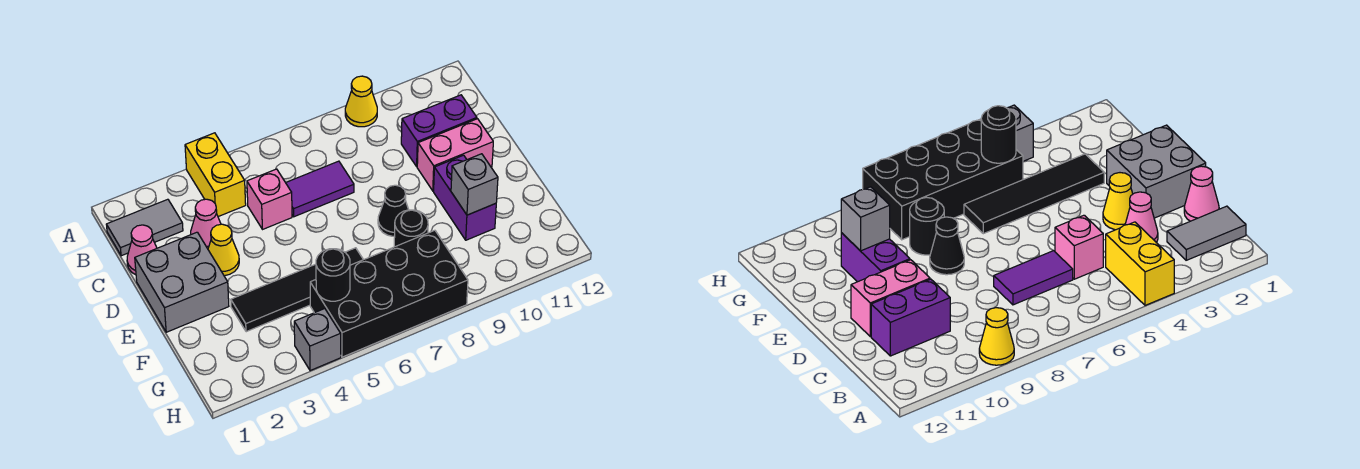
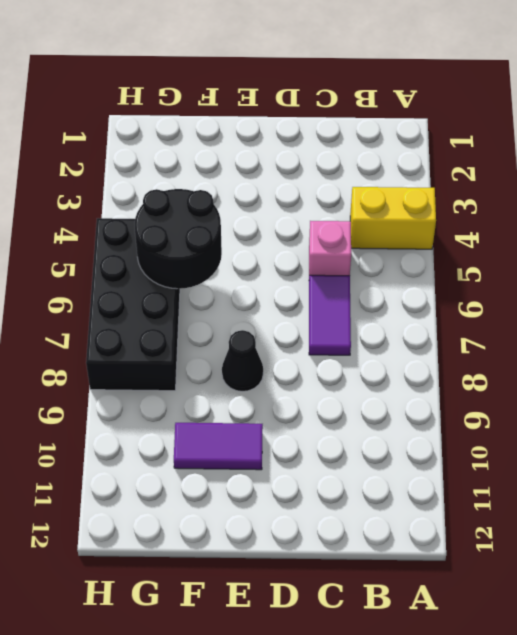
purple tile E10:F10 level 1 -> purple brick E10:F10 level 1
black round brick F5:G6 level 2 -> black round brick G5 level 2
none -> yellow cone A9 level 1
none -> grey tile B1:B2 level 1
none -> pink cone C1 level 1

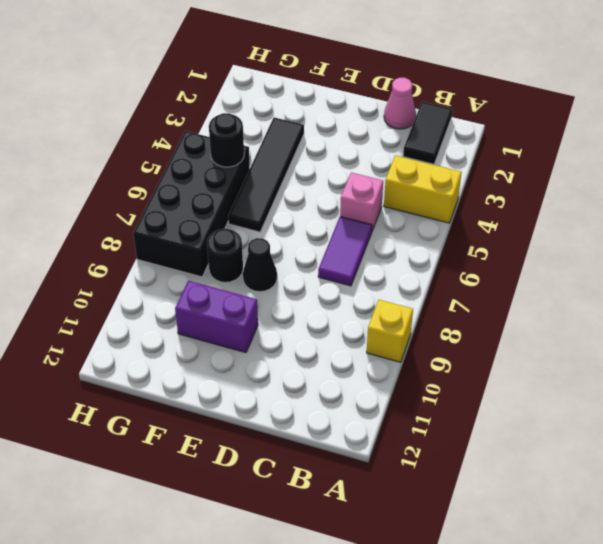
yellow brick A9 level 1 -> yellow cone A9 level 1
black tile B1:B2 level 1 -> grey tile B1:B2 level 1
none -> pink cone C3 level 1
none -> purple brick C10:C11 level 1
none -> grey brick D1:E2 level 1

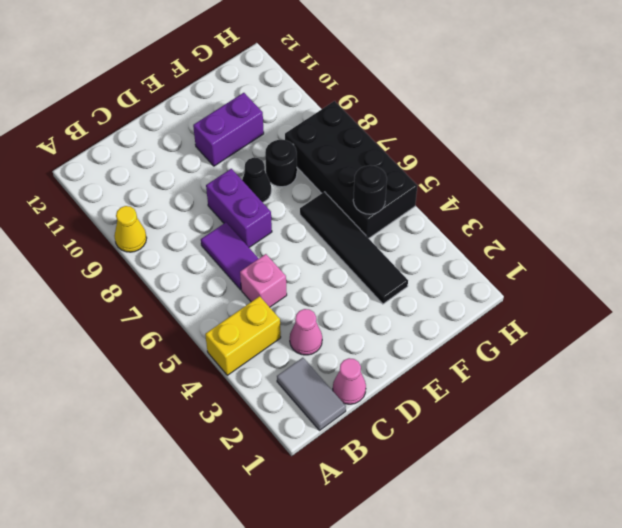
purple brick D7:D8 level 1 -> purple brick C10:C11 level 1
none -> grey brick D1:E2 level 1
none -> yellow cone D3 level 1
none -> pink brick D10:D11 level 1

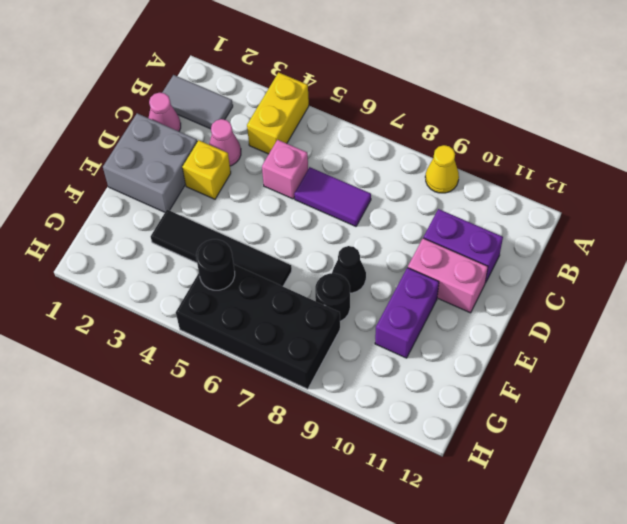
yellow brick D3 level 1 -> yellow cone D3 level 1
none -> grey brick H4 level 1
none -> grey brick F10 level 2

